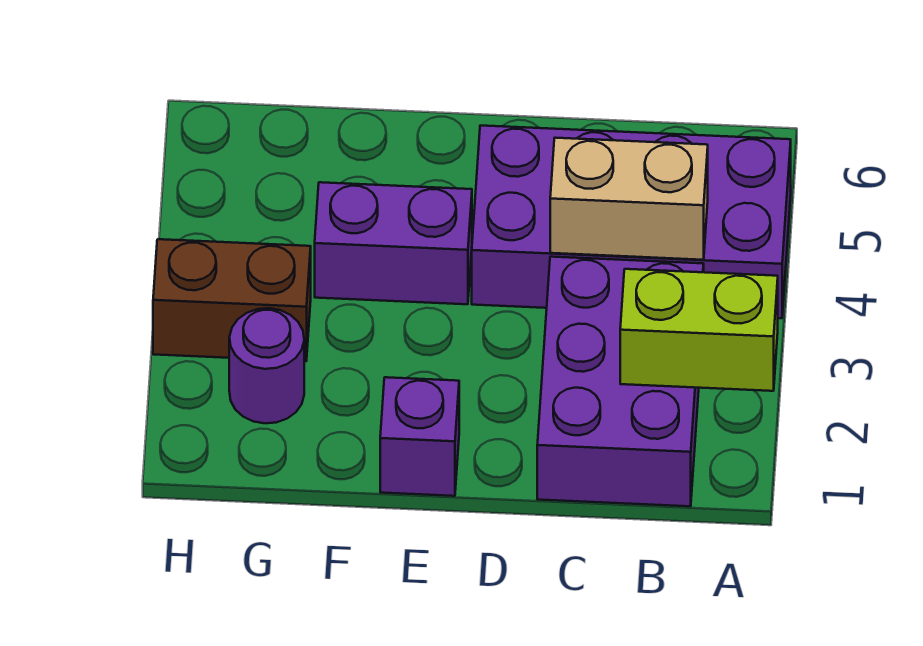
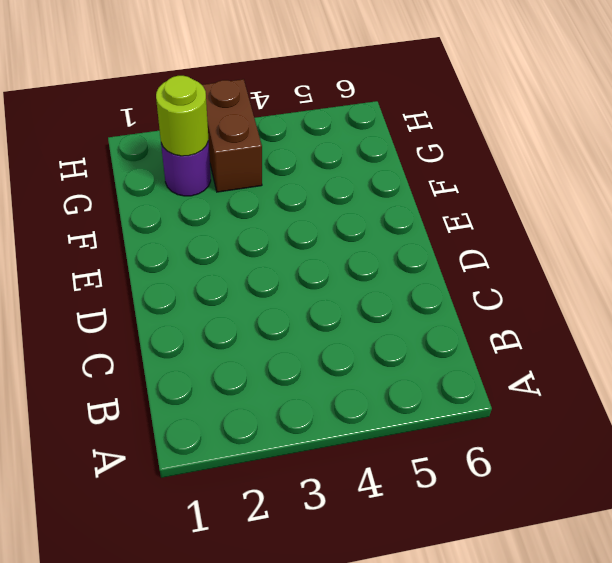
lime round brick G2 level 2 -> none
none -> purple brick A4:D5 level 1
none -> purple brick B1:C3 level 1

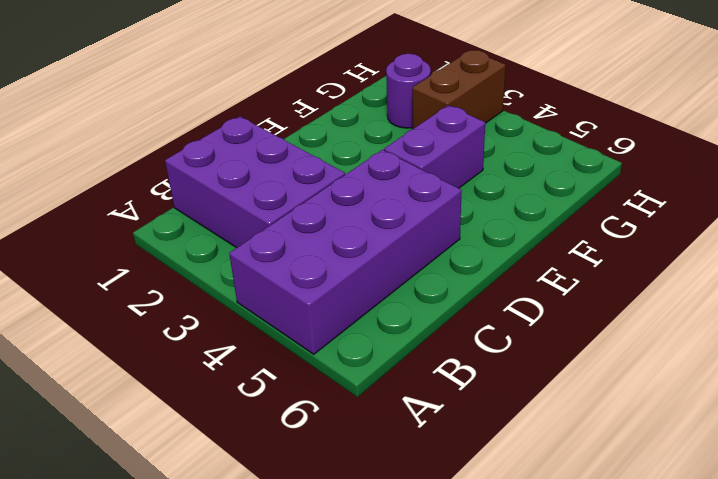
none -> purple brick E1 level 1
none -> lime brick A2:B2 level 2

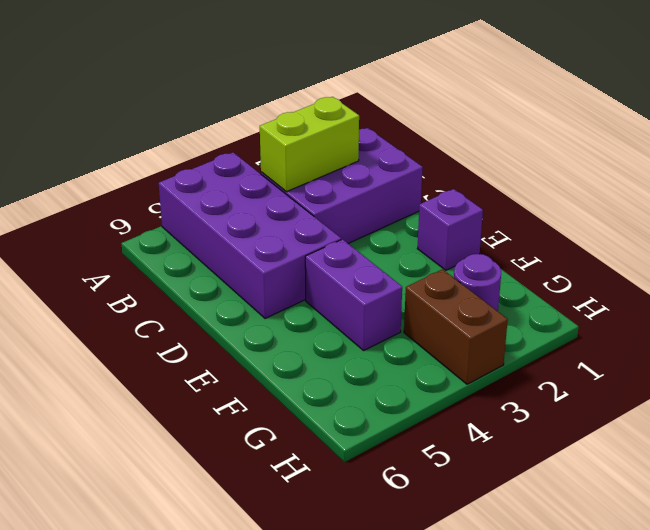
lime brick B2:B3 level 2 -> lime brick A2:B2 level 2
none -> tan brick B4:C4 level 2

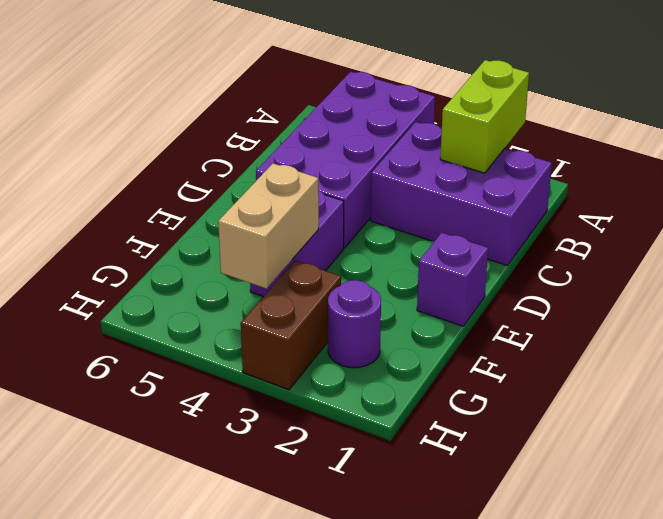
tan brick F4:G4 level 2 -> tan brick B4:C4 level 2

